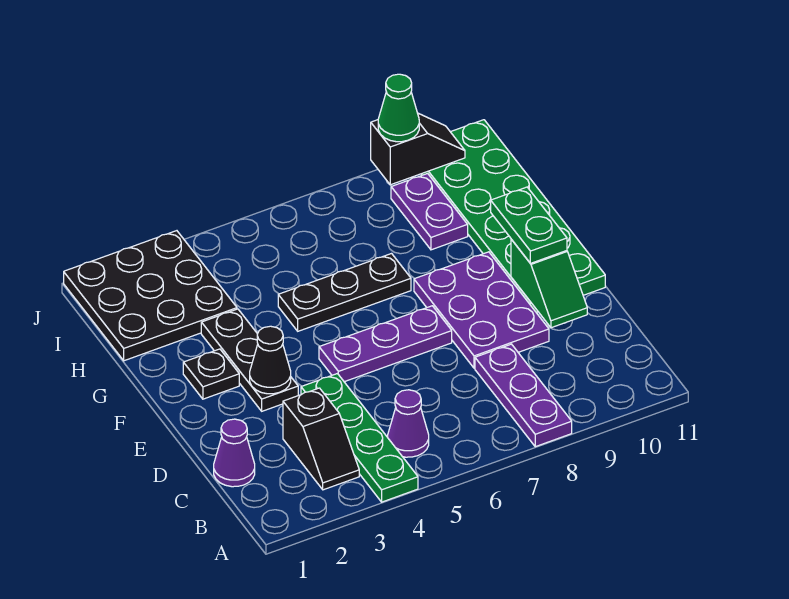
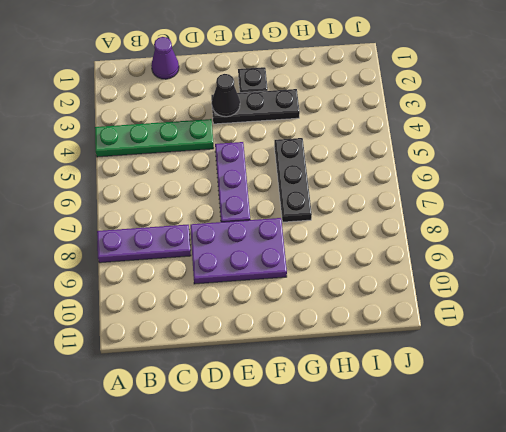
none -> black slope B3:C3 level 1 top C
none -> purple cone B5 level 1
none -> green plate E10:J11 level 1

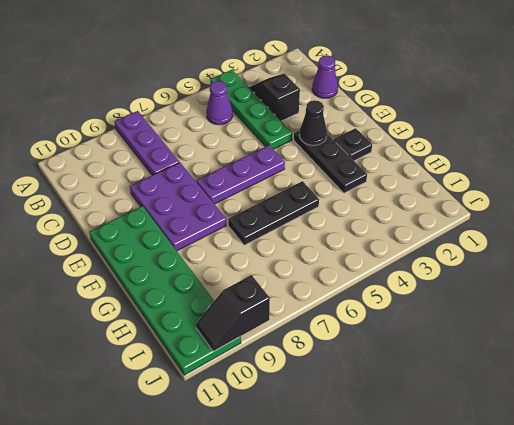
none -> black plate H1:J3 level 1
none -> purple plate H9:I9 level 1
none -> green slope D10:E10 level 2 top E

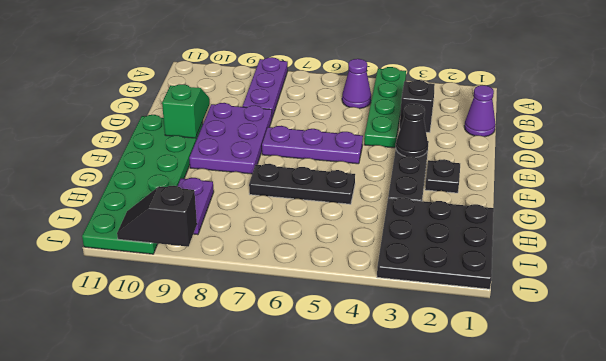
none -> green plate E10:F10 level 3
none -> green cone J9 level 3

